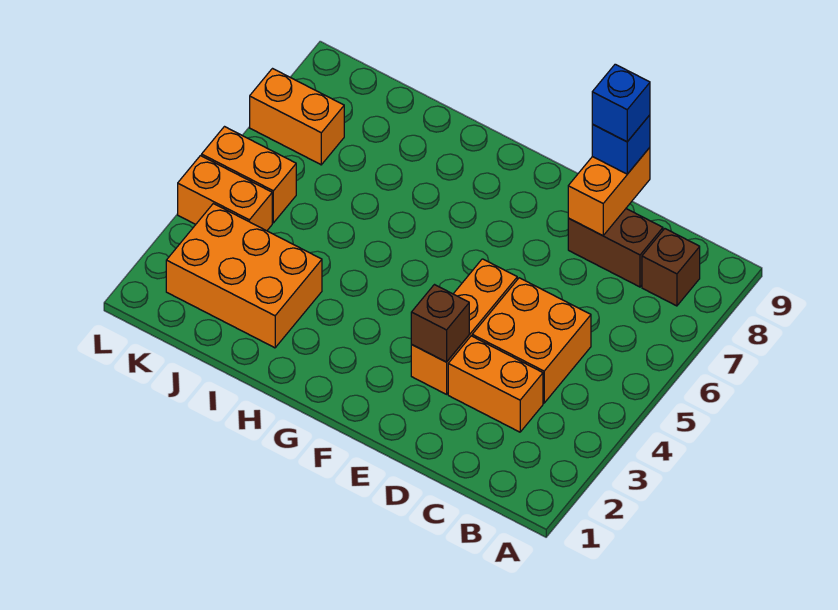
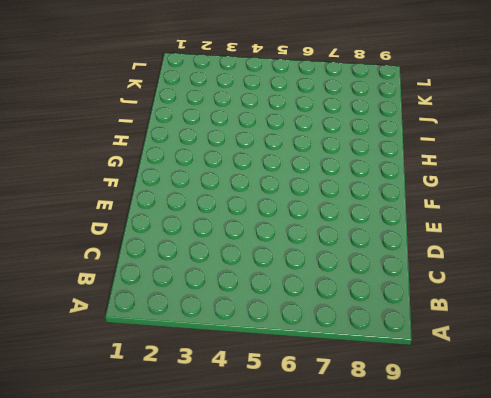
none -> brown brick B8 level 1
none -> orange brick C3:D3 level 1
none -> orange brick C4:D5 level 1

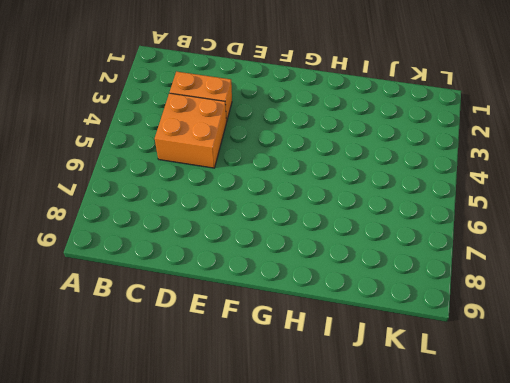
none -> brown brick B8 level 1
none -> brown brick C8:D8 level 1
none -> orange brick E3:E5 level 1

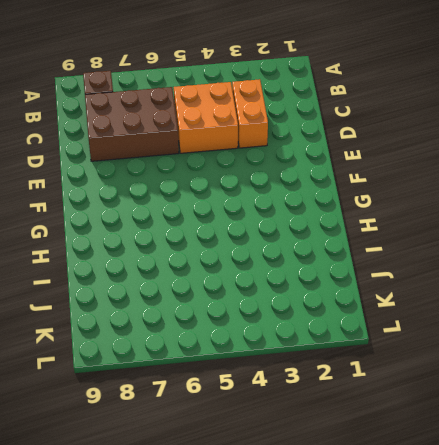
brown brick C6:D8 level 1 -> brown brick C8:D8 level 1
none -> orange brick E3:E5 level 1
none -> orange brick I2:K3 level 1
none -> orange brick K4:L4 level 1

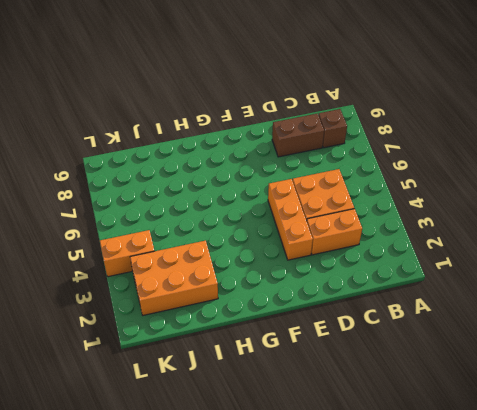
none -> orange brick K5:L5 level 1
none -> orange brick K7:L7 level 1
none -> orange brick D8:D9 level 2

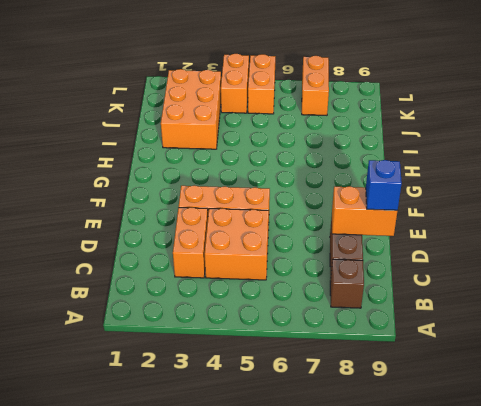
none -> brown brick E3 level 2
none -> blue brick D9 level 4

